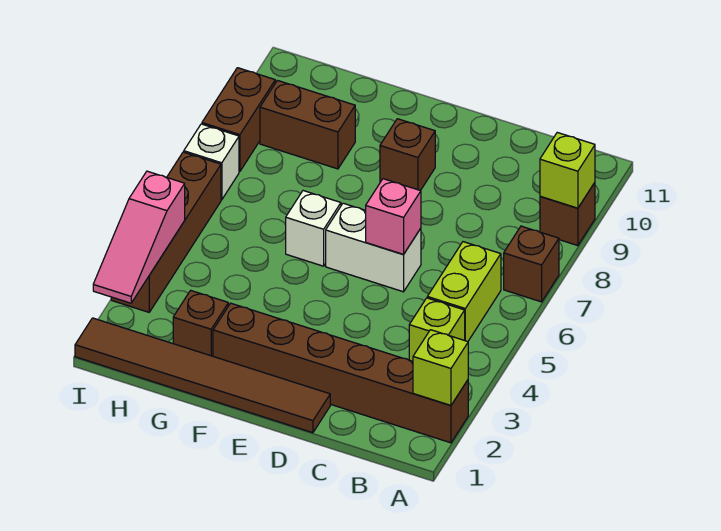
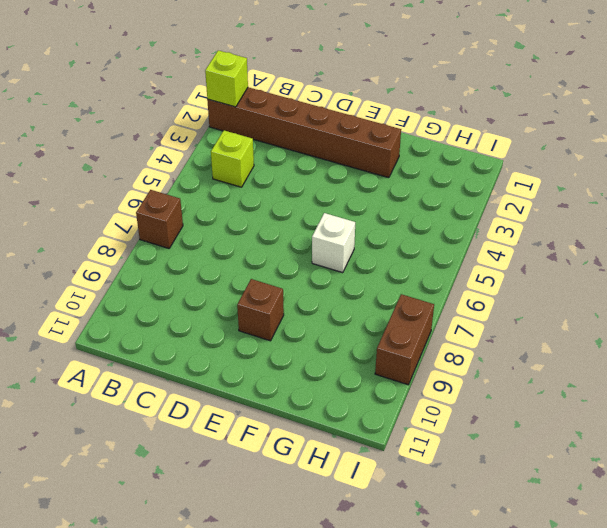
none -> brown brick A9 level 1
none -> lime brick B5:B6 level 1
none -> brown tile D1:I1 level 1

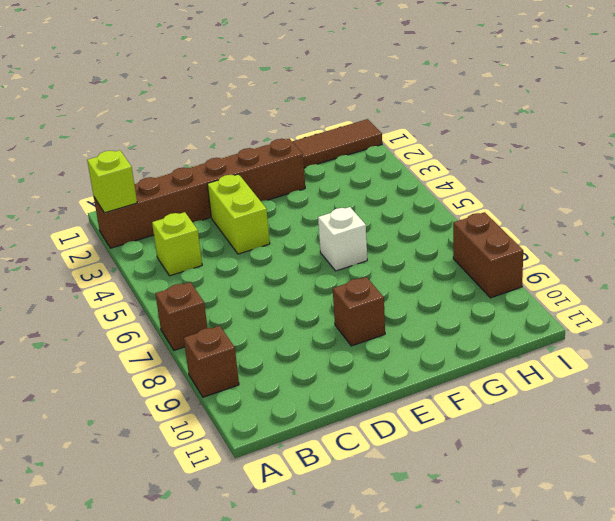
lime brick D3:D4 level 1 -> lime brick B5:B6 level 1
none -> white brick D6:E6 level 1
none -> brown brick G2 level 1
none -> brown brick G9:H9 level 1

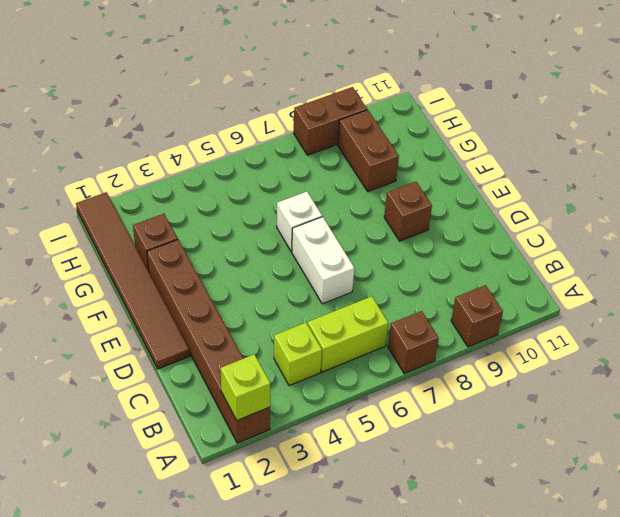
none -> brown brick I3:I6 level 1
none -> white brick I7 level 1
none -> lime brick A9 level 2

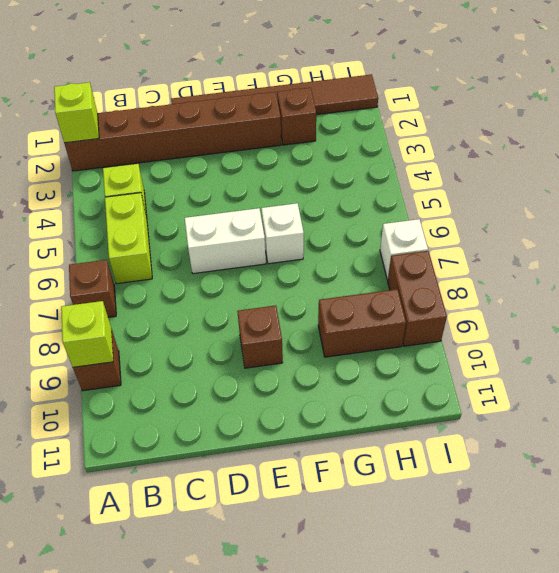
none -> brown brick I3:I6 level 1
none -> pink brick D6 level 2
none -> pink slope I2:I4 level 2 top 4

